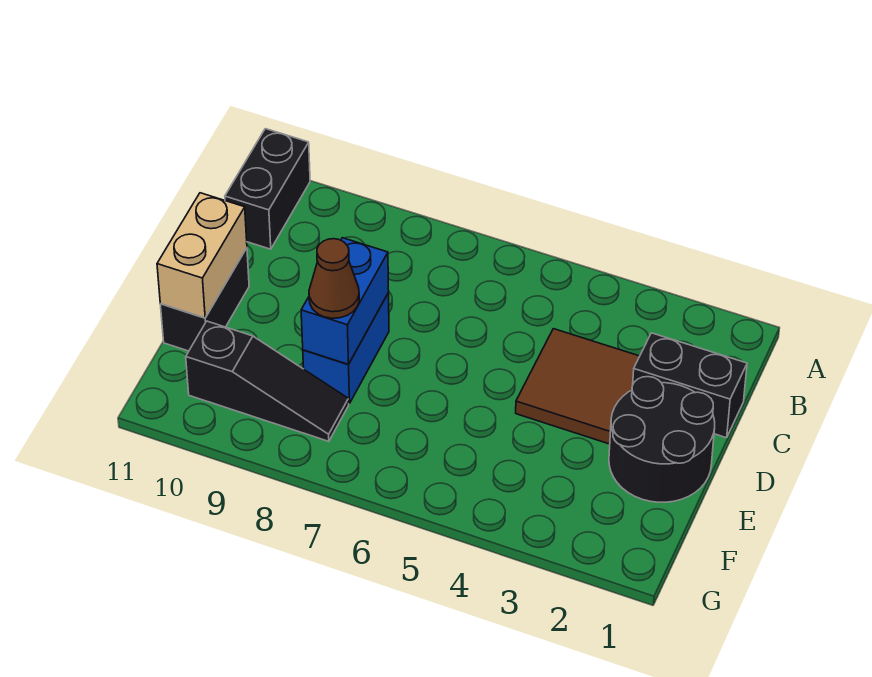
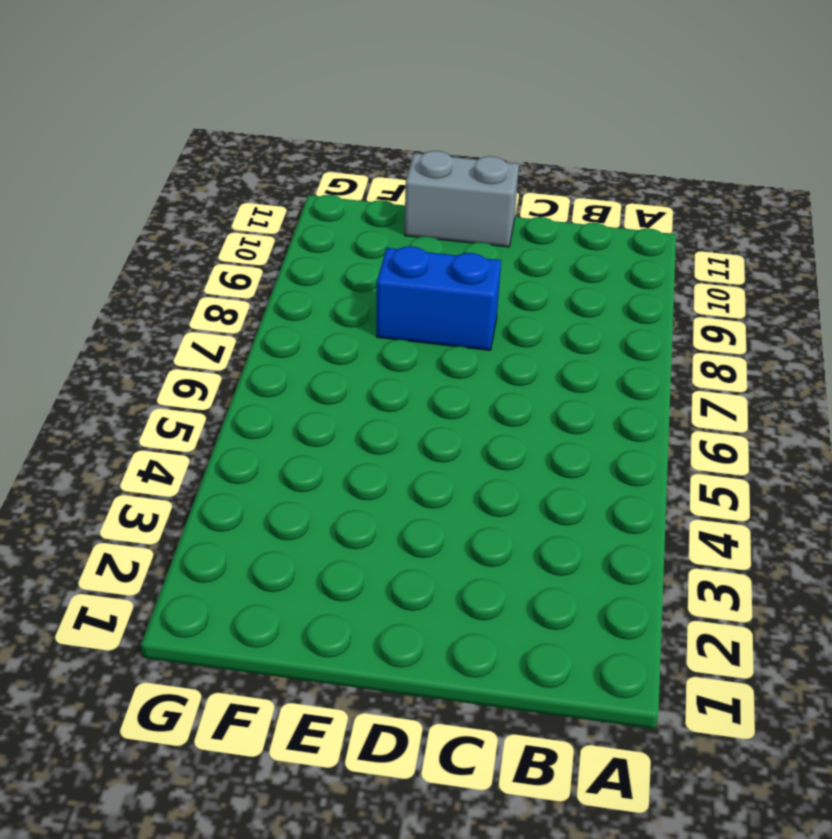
grey brick D11:E11 level 1 -> black brick D11:E11 level 1
none -> black brick A11:B11 level 1
none -> black brick C1:C2 level 1

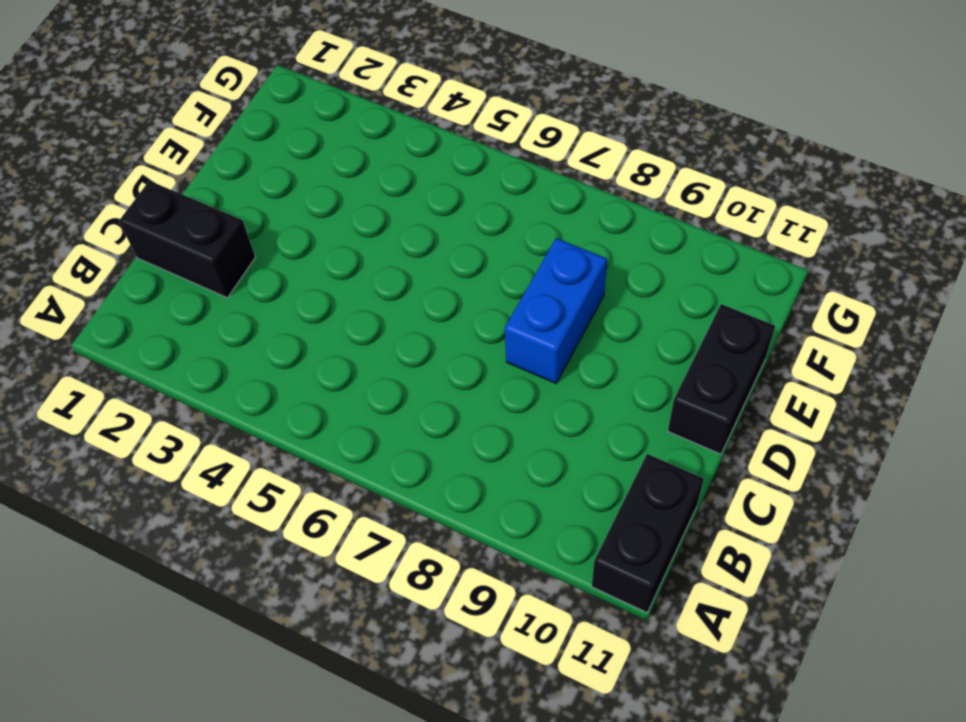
none -> brown tile C3:D4 level 1
none -> black round brick D1:E2 level 1

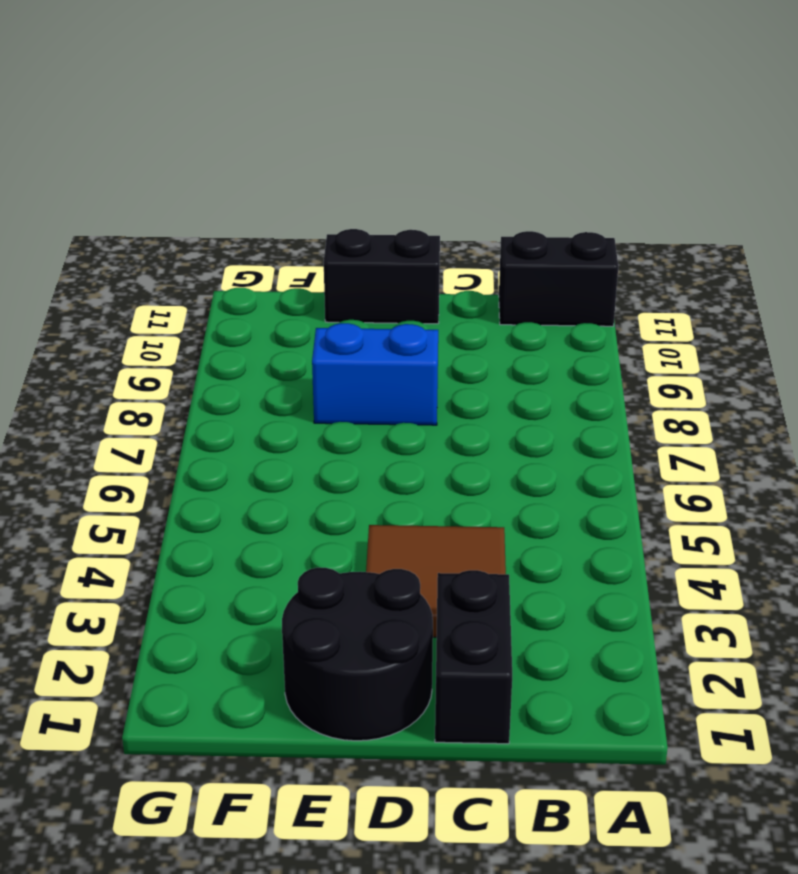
none -> black slope F8:F10 level 1 top 10
none -> blue brick D8:E8 level 2

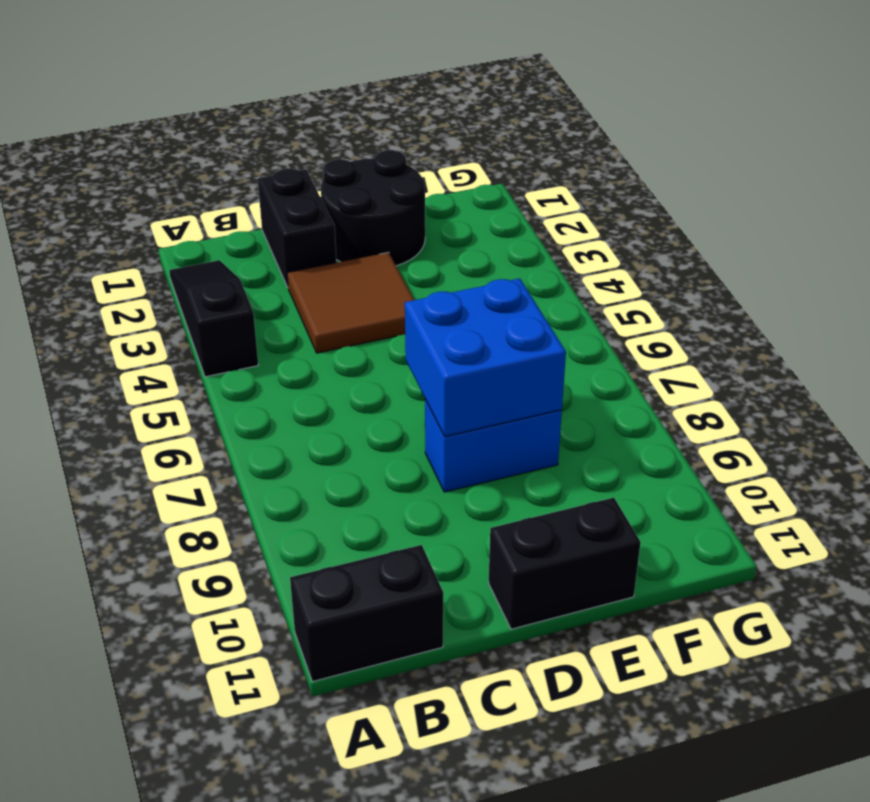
black slope A2:A4 level 1 top 4 -> black slope F8:F10 level 1 top 10
blue brick D7:E8 level 2 -> blue brick D8:E8 level 2
none -> tan brick D11:E11 level 2
none -> brown cone E8 level 3

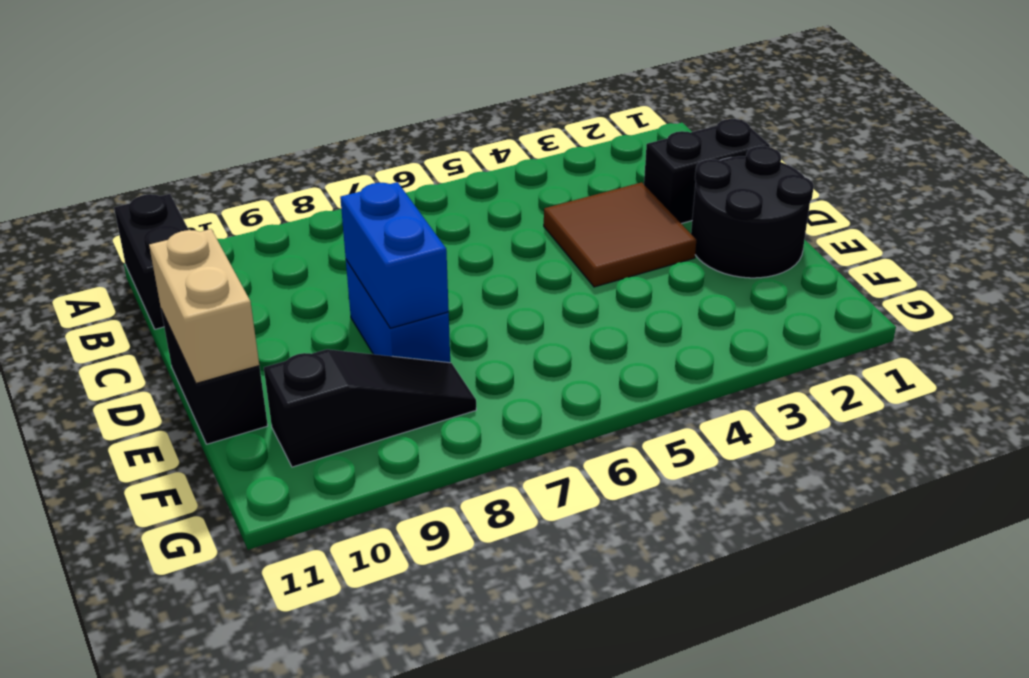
none -> brown cone E8 level 3

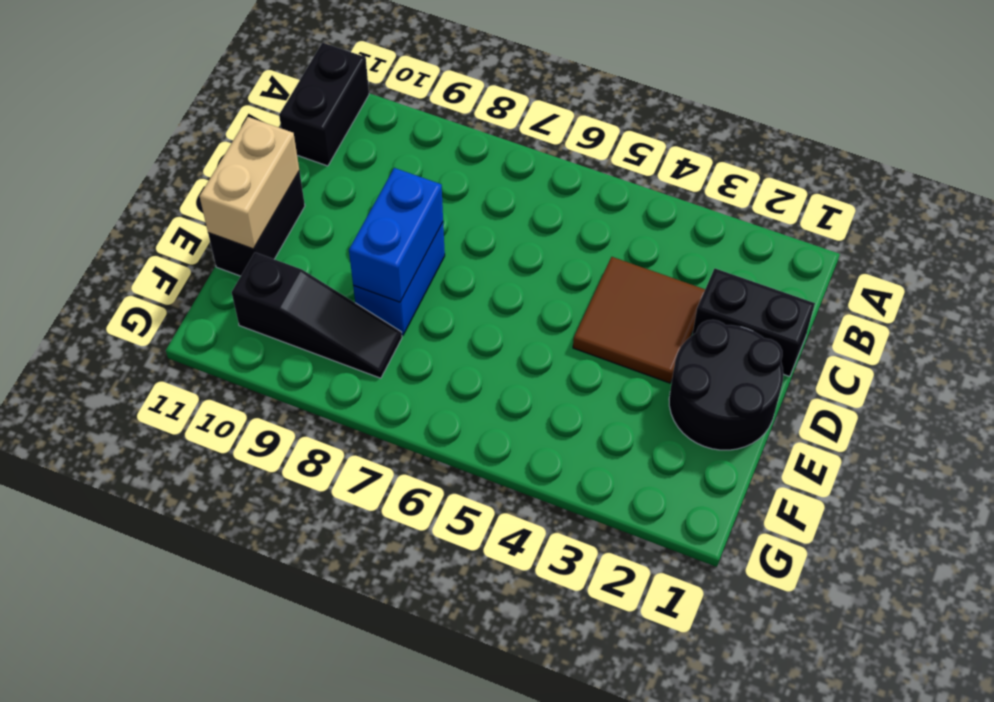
none -> brown cone E8 level 3

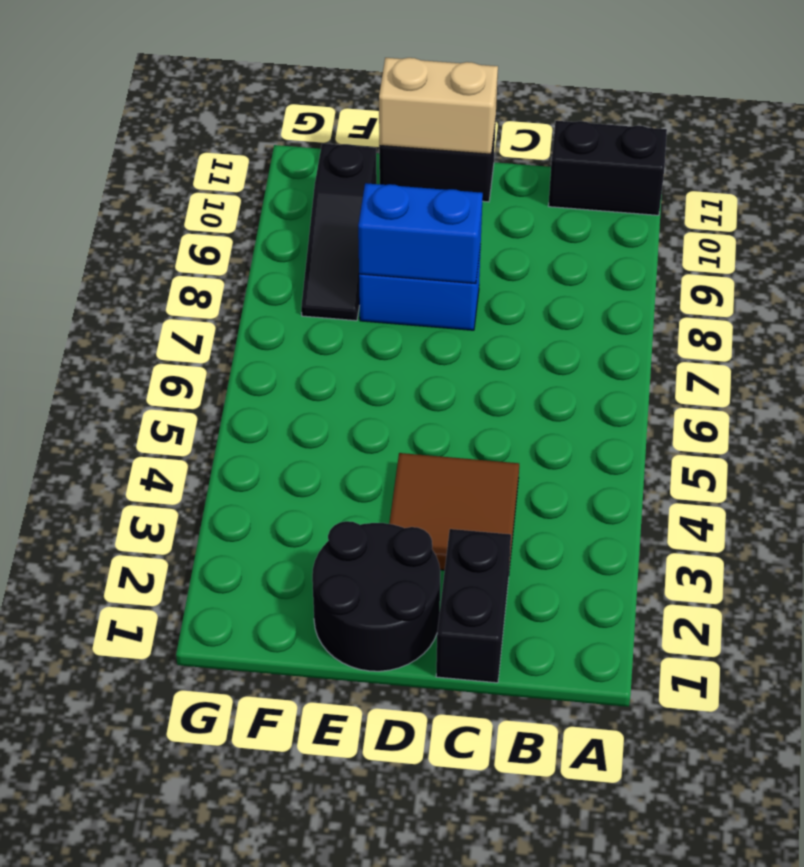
none -> brown cone E8 level 3

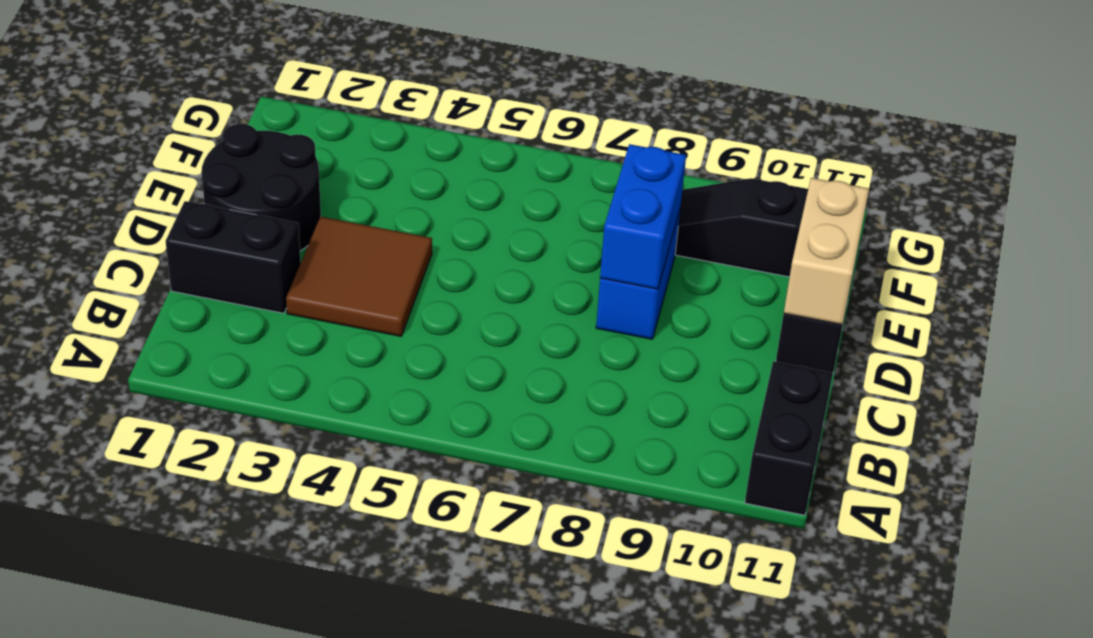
none -> brown cone E8 level 3

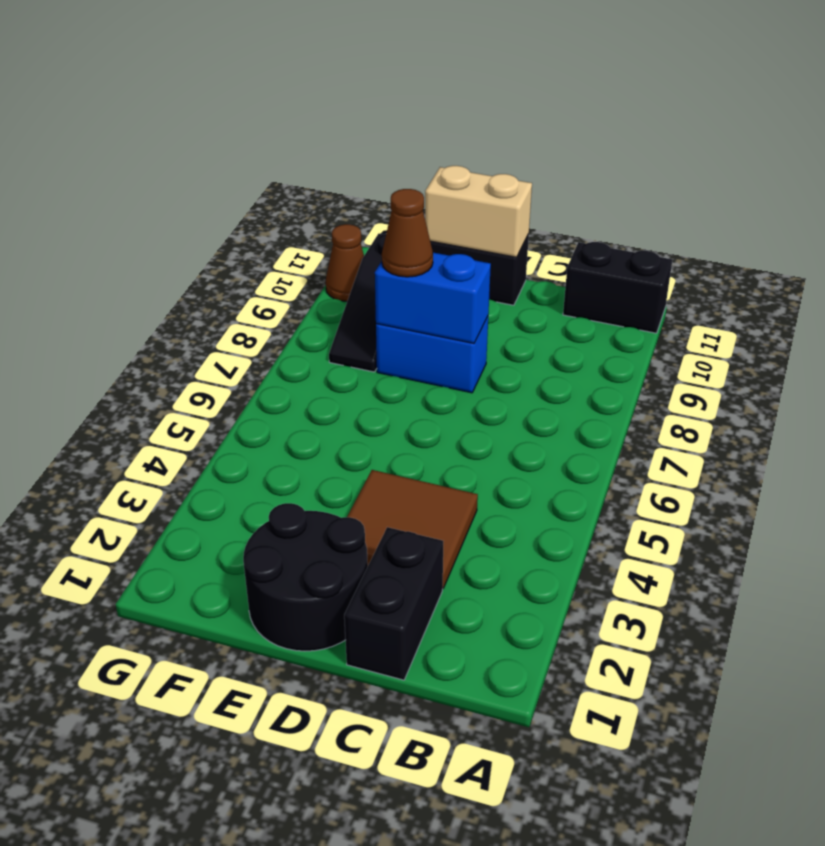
brown cone G10 level 1 -> none

